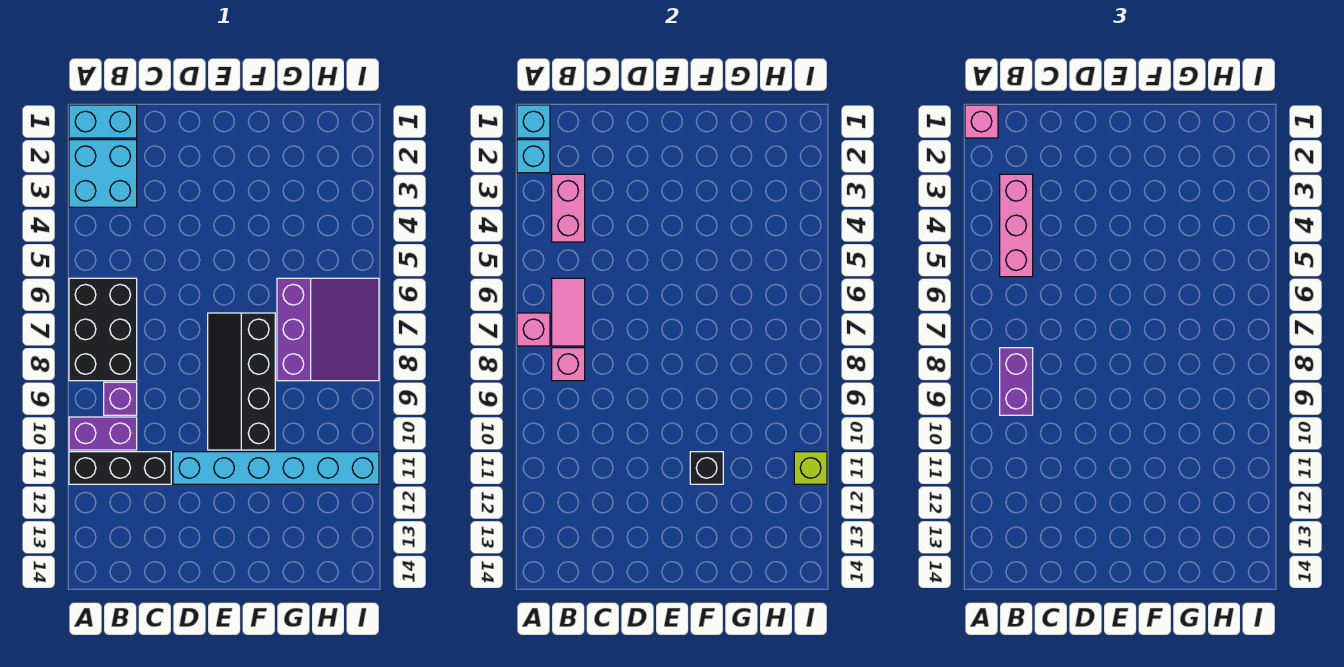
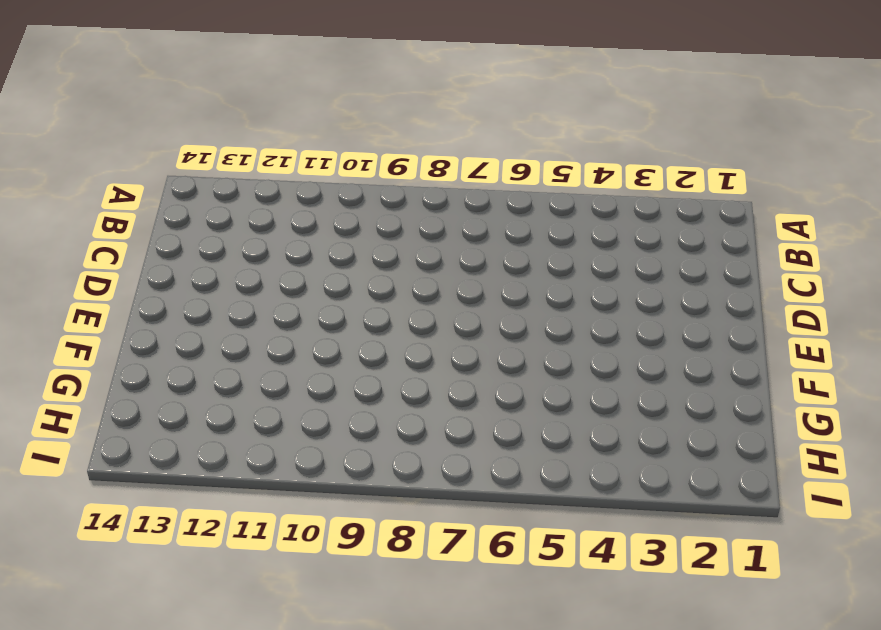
none -> cyan brick A1:B1 level 1
none -> cyan brick A2:B3 level 1
none -> black brick A6:B8 level 1

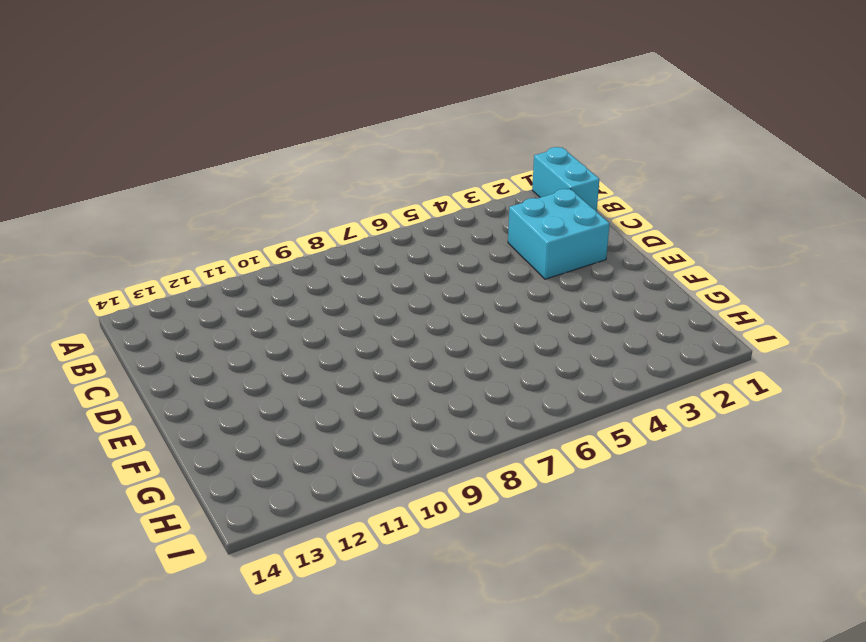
cyan brick C2:D3 level 1 -> cyan brick A2:B3 level 1
none -> black brick A6:B8 level 1
none -> purple brick A10:B10 level 1
none -> black brick A11:C11 level 1

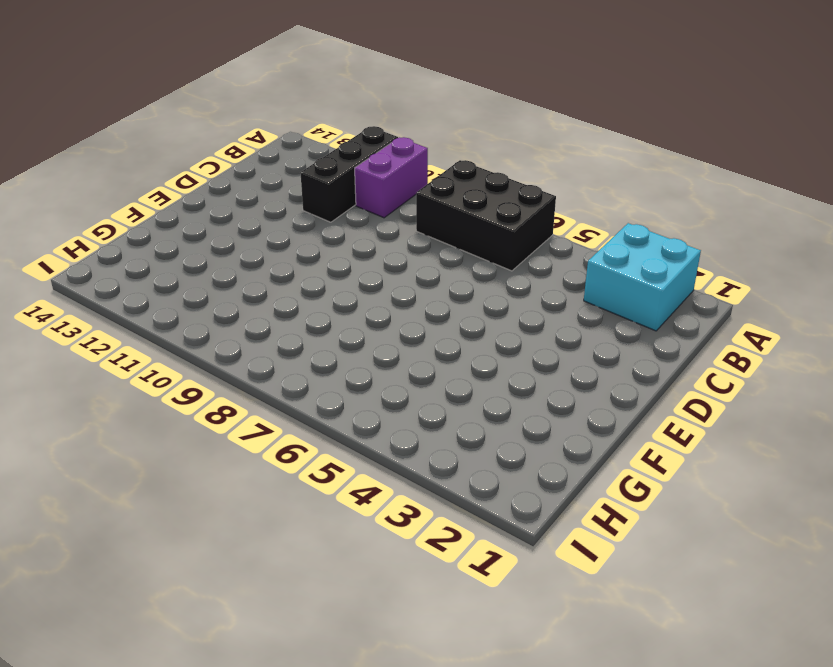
none -> cyan brick A1:B1 level 1
none -> purple brick B9 level 1
none -> cyan brick D11:I11 level 1

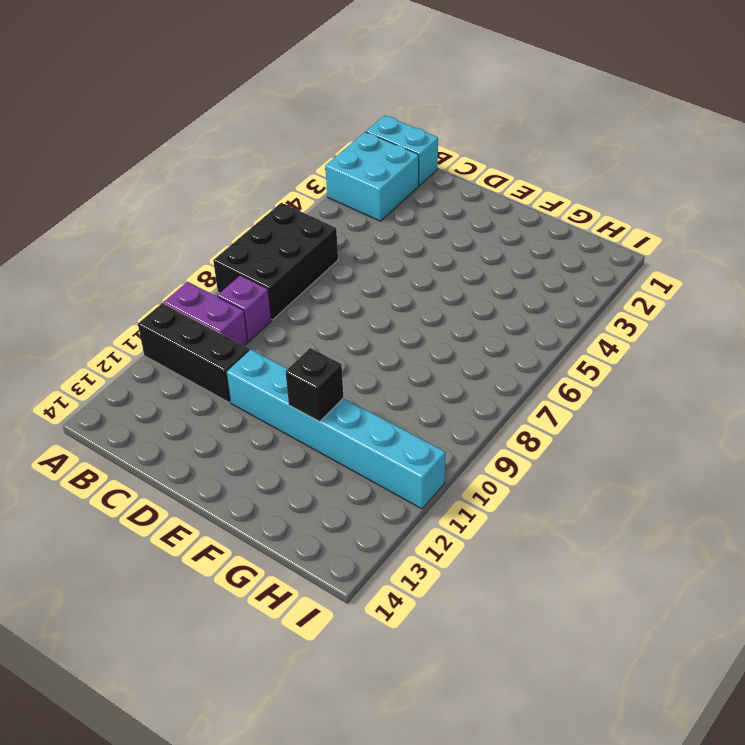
none -> black slope E7:F10 level 1 top F
none -> purple slope G6:I8 level 1 top G
none -> cyan brick A1 level 2

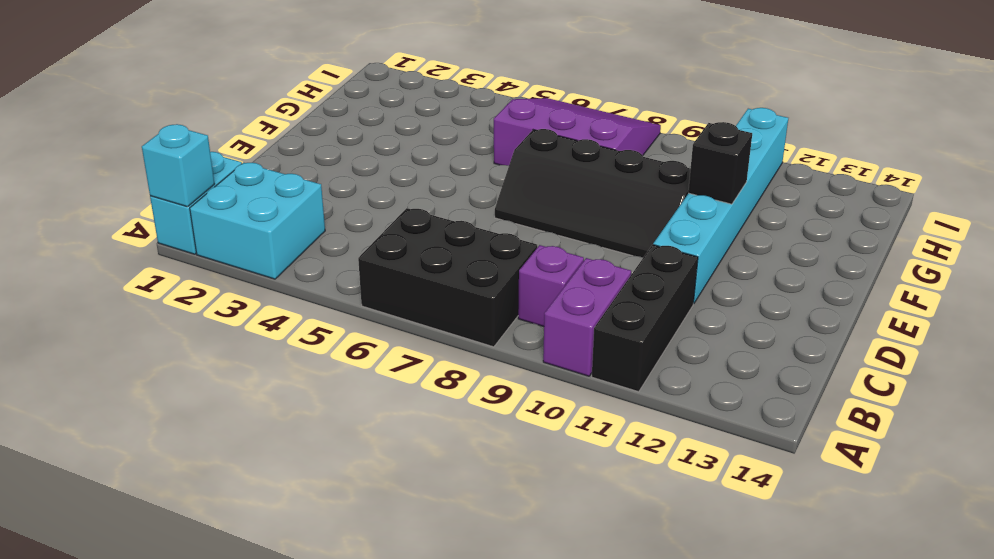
none -> cyan brick A2 level 2
none -> pink brick A7 level 2
none -> pink brick B3:B4 level 2

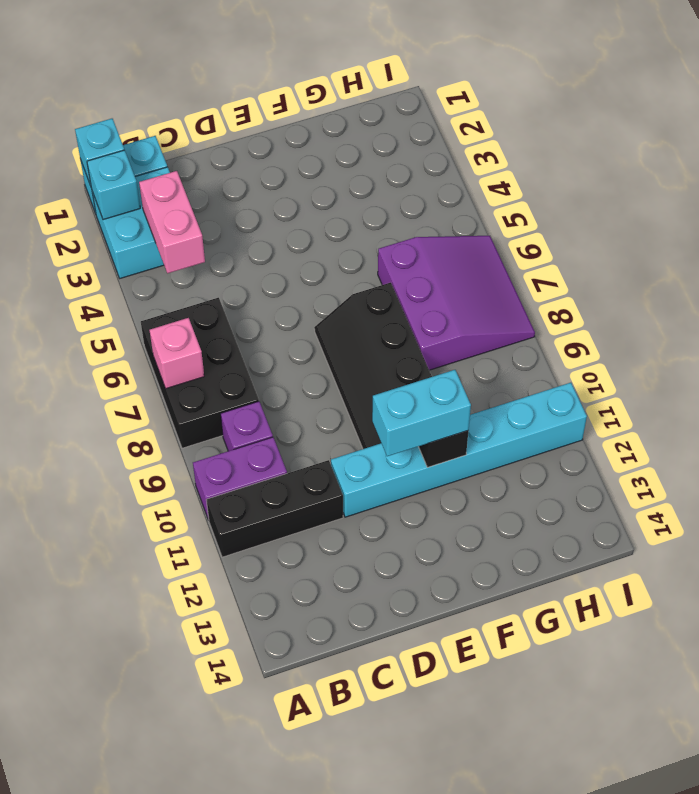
cyan brick E11:F11 level 3 -> none
none -> pink tile B6:B7 level 2
none -> pink brick B8 level 2
none -> lime brick I11 level 2

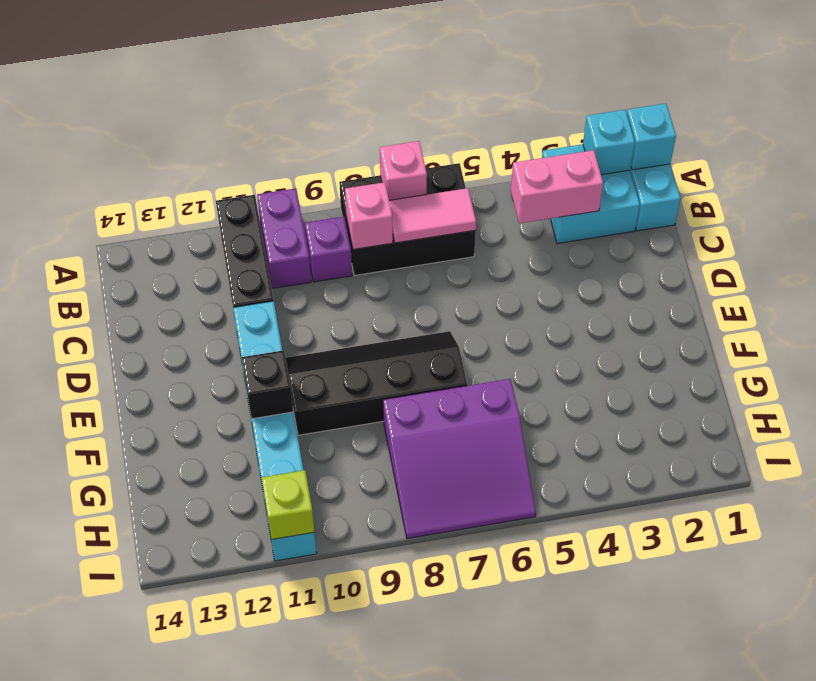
none -> pink brick A1 level 3
none -> pink brick B3:B5 level 3
none -> purple brick B8:B9 level 3

